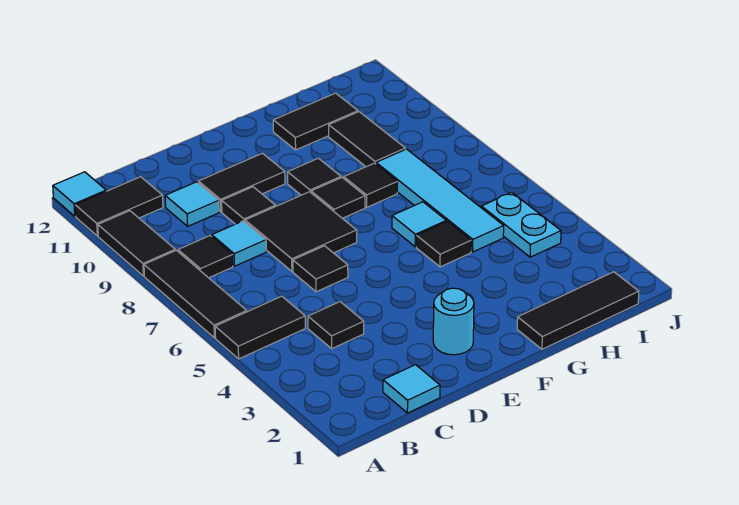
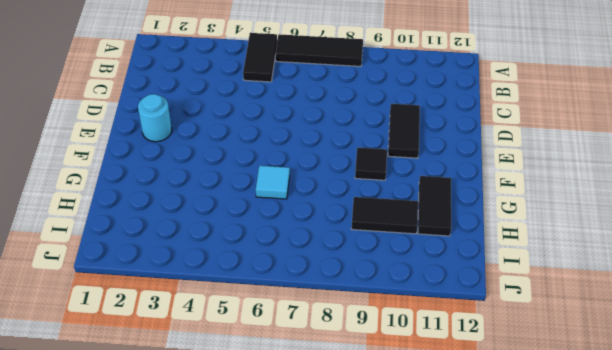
none -> black tile A9:A10 level 1
none -> black tile A11:B11 level 1
none -> cyan tile A12 level 1

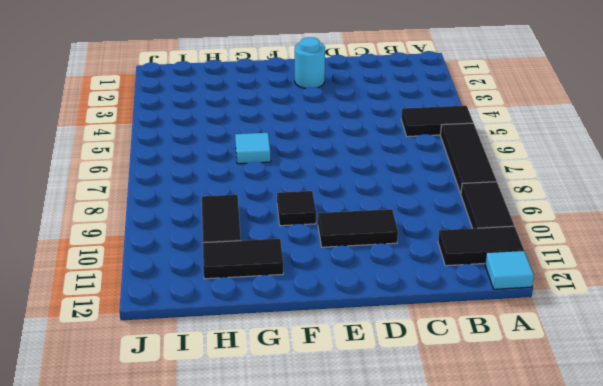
none -> black tile B8 level 1
none -> cyan tile C1 level 1
none -> black tile C4 level 1

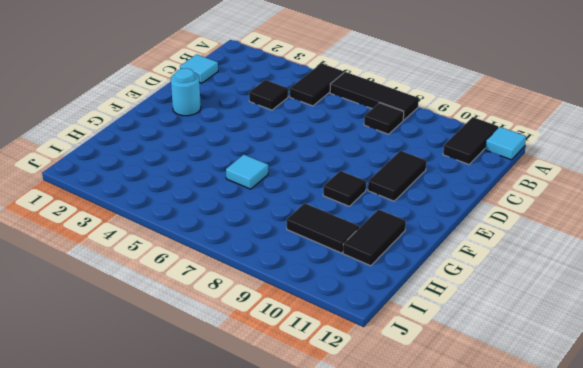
none -> black tile A9:A10 level 1
none -> cyan tile C8 level 1
none -> cyan tile C10 level 1

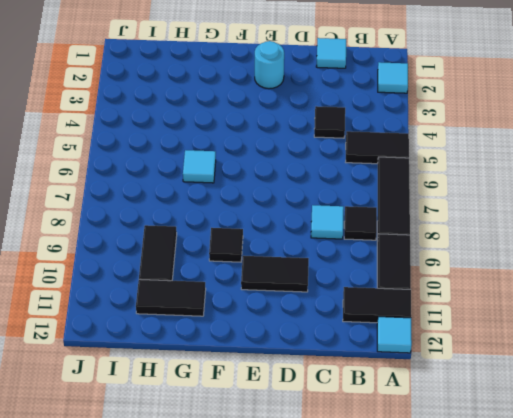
cyan tile A2 level 1 -> cyan tile C10 level 1
none -> black tile D6 level 1
none -> black tile D7:E8 level 1
none -> black tile D9 level 1

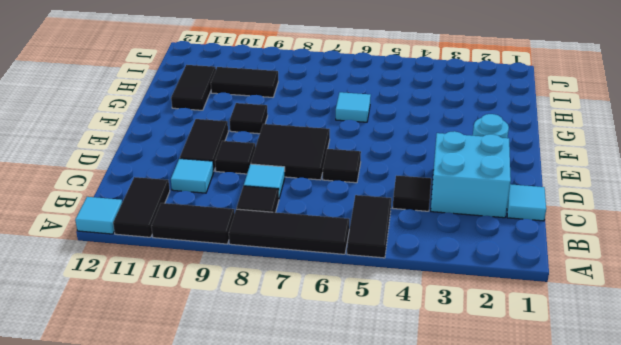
cyan brick C2:D3 level 1 -> none
none -> black tile F8 level 1
none -> black tile G1:I1 level 1
none -> black tile G5 level 1

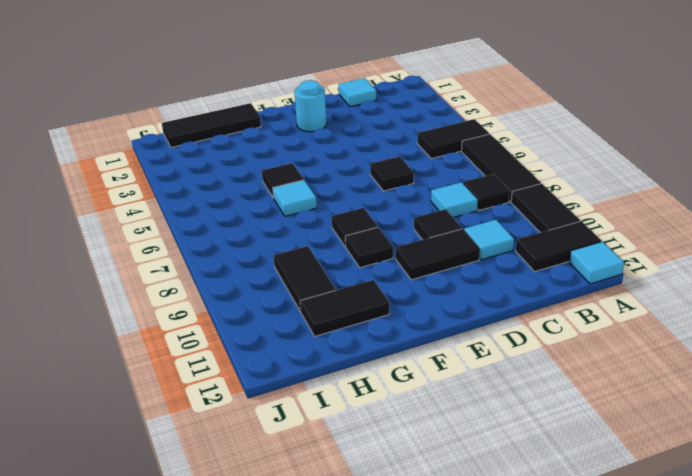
none -> black tile C4 level 1
none -> black tile D7:E8 level 1
none -> black tile G8 level 1

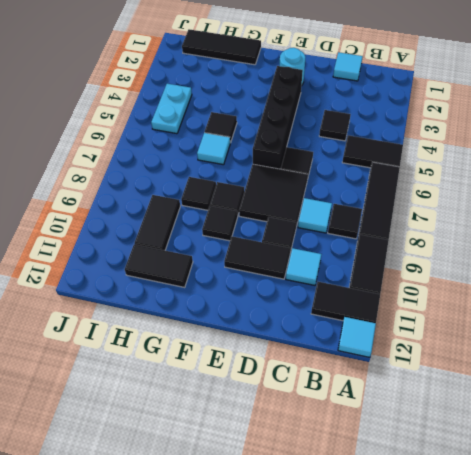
black brick E3:E6 level 1 -> none
none -> cyan tile H5:H8 level 1

